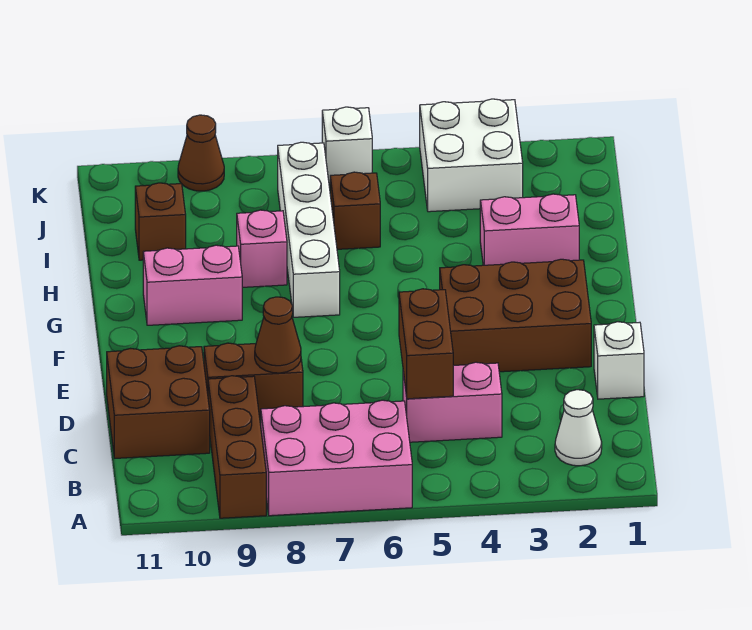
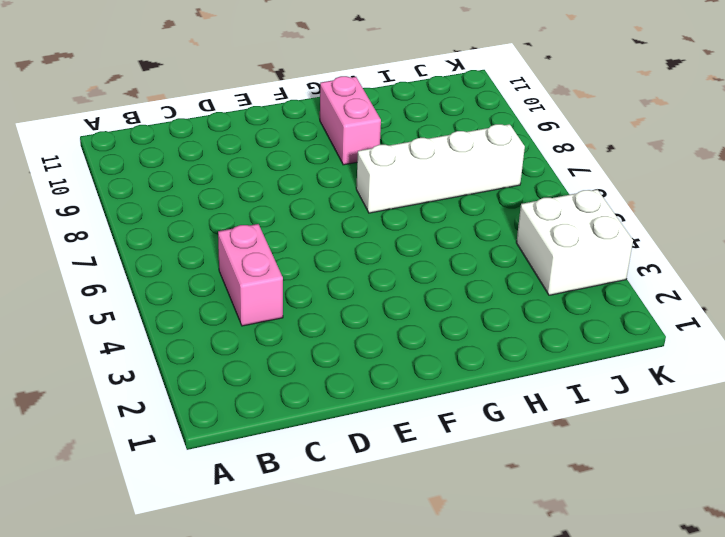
none -> pink brick A6:B8 level 1
none -> brown brick A9:C9 level 1
none -> white cone B2 level 1

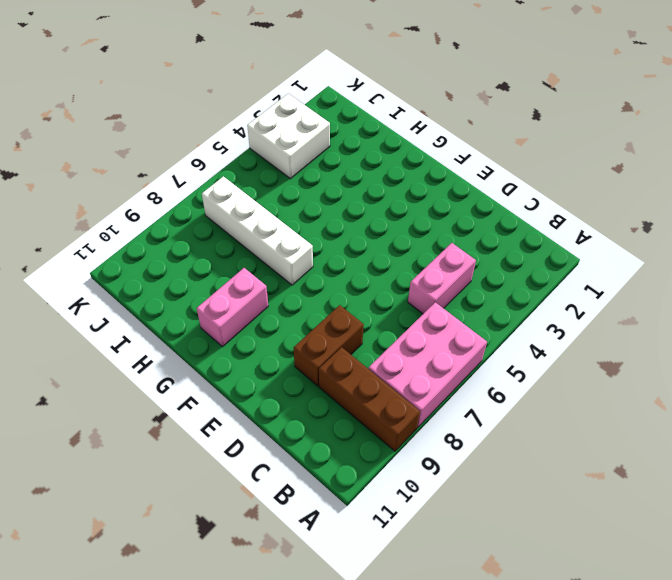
none -> white cone B2 level 1
none -> brown brick C10:D11 level 1
none -> white brick D1 level 1

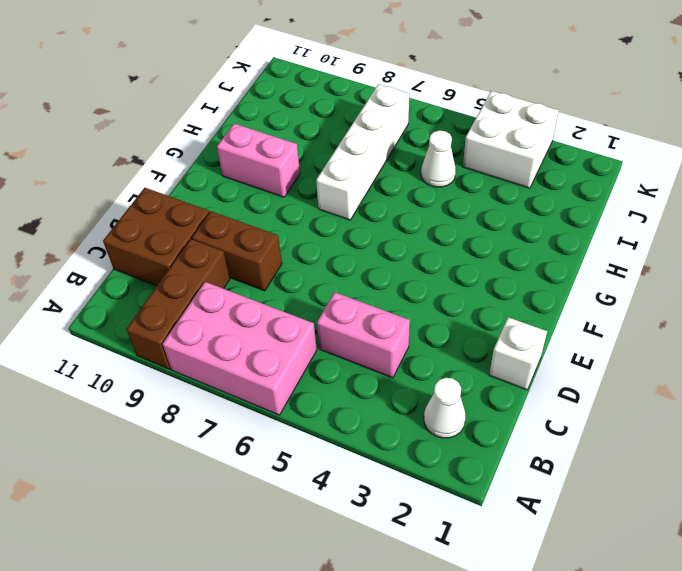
white cone I5 level 1 -> none
none -> brown brick E2:F4 level 1
none -> pink brick H2:H3 level 1
none -> pink brick H8 level 1

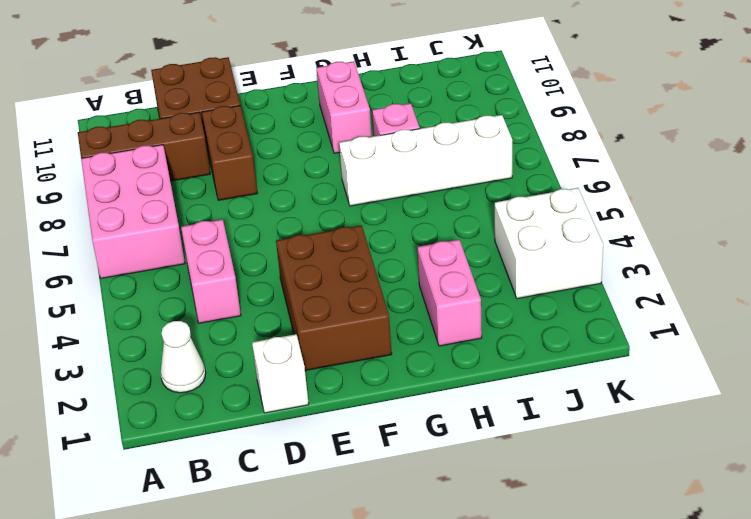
none -> brown brick I6 level 1
none -> brown brick I10 level 1
none -> white brick K6 level 1

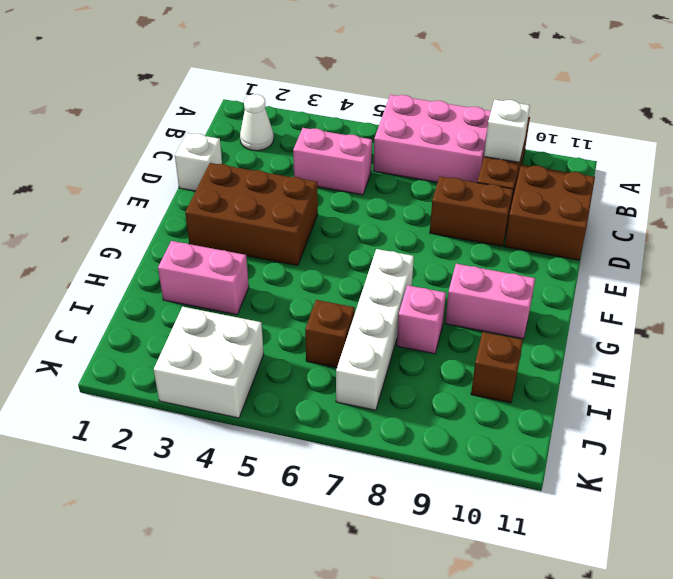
white brick B9 level 2 -> white brick K6 level 1
none -> brown cone K9 level 1
none -> brown brick C5:D5 level 2
none -> brown cone D8 level 2

